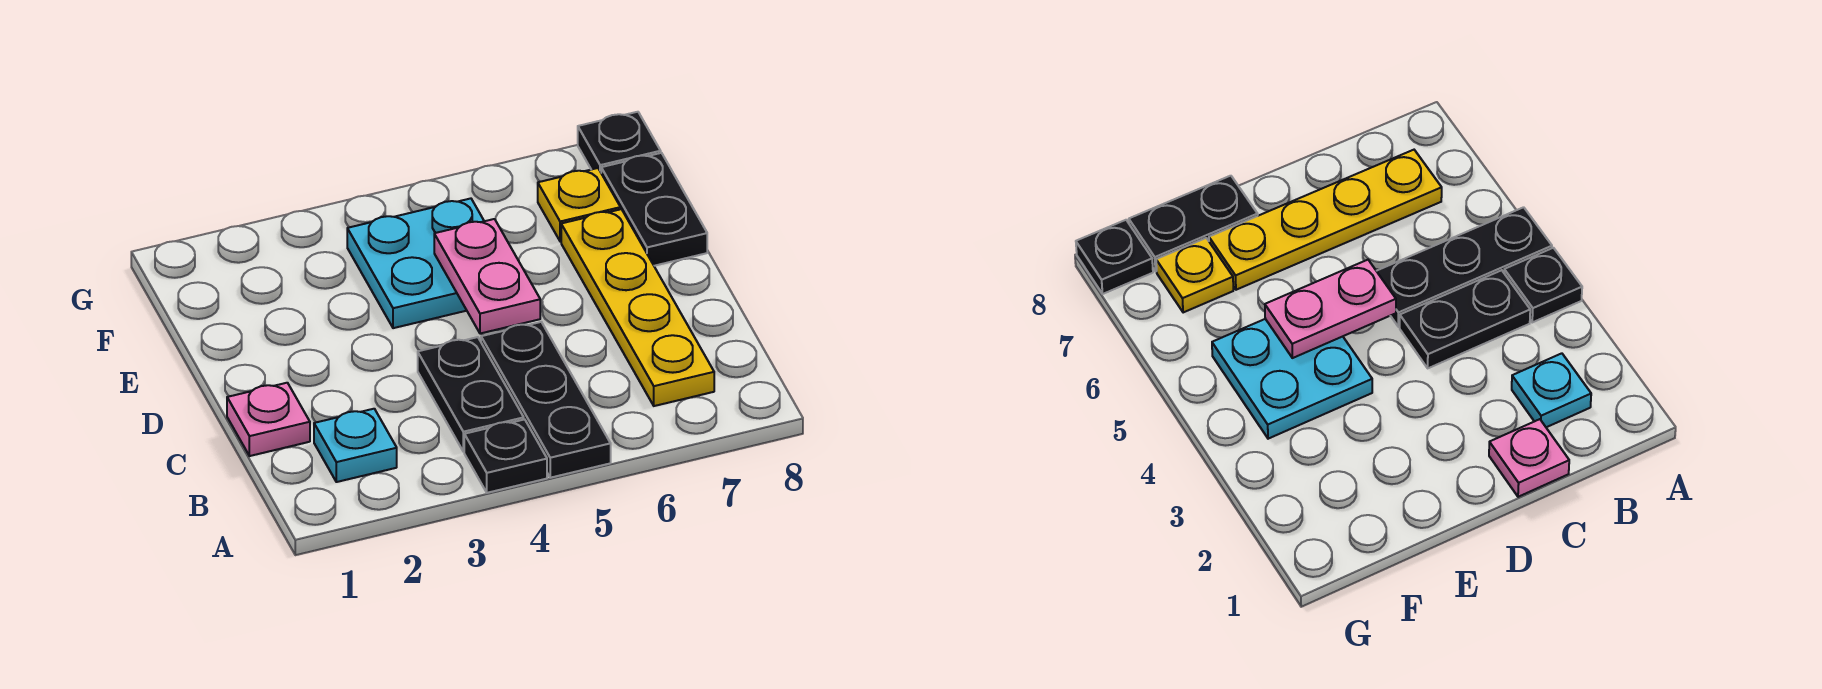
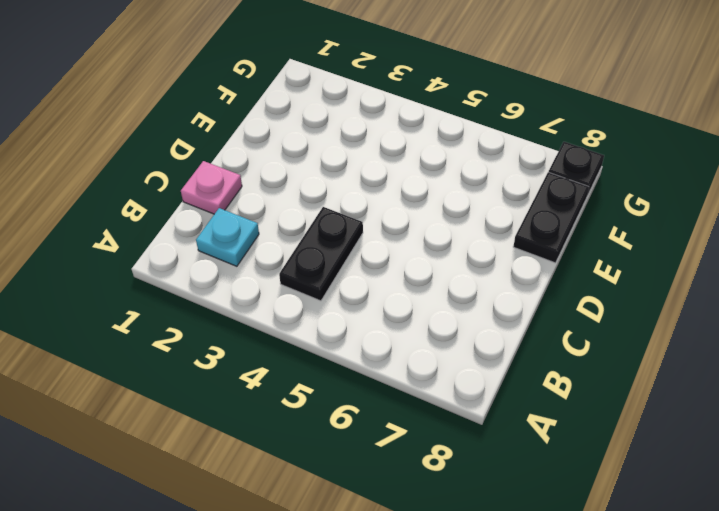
none -> black plate A4 level 1
none -> black plate A5:C5 level 1

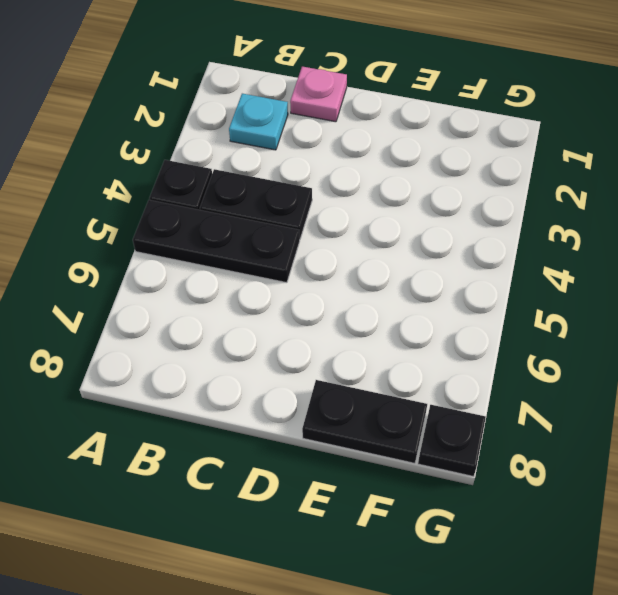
none -> yellow plate B7:E7 level 1
none -> cyan plate E4:F5 level 1

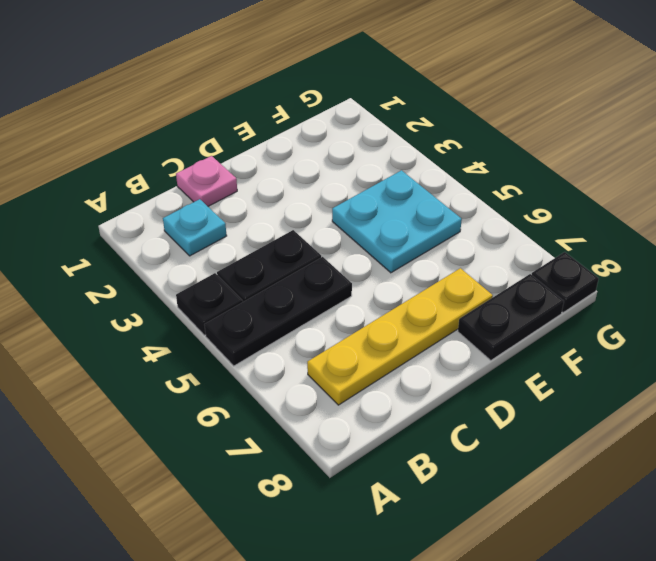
none -> yellow plate F7 level 1
none -> pink plate D5:E5 level 2

